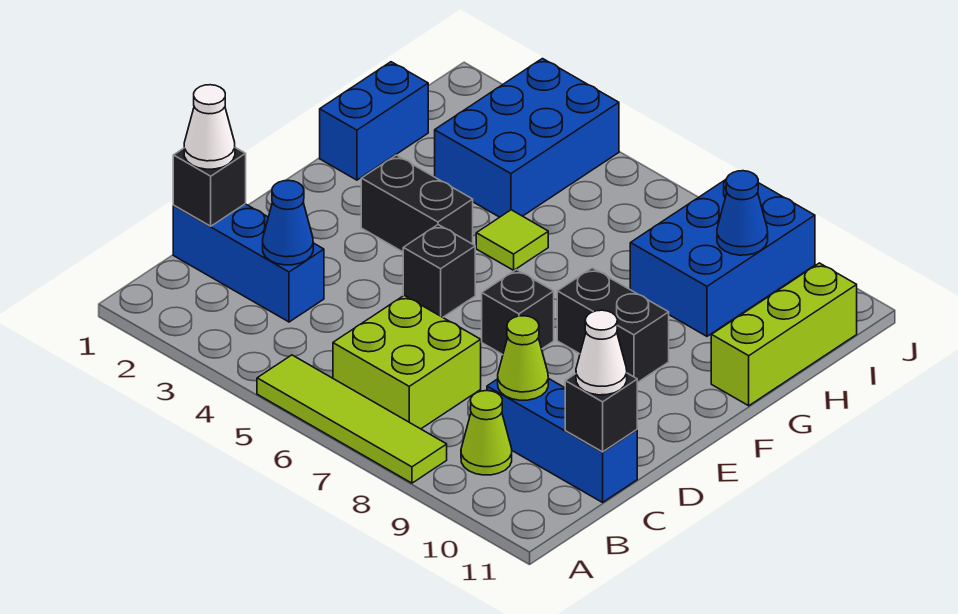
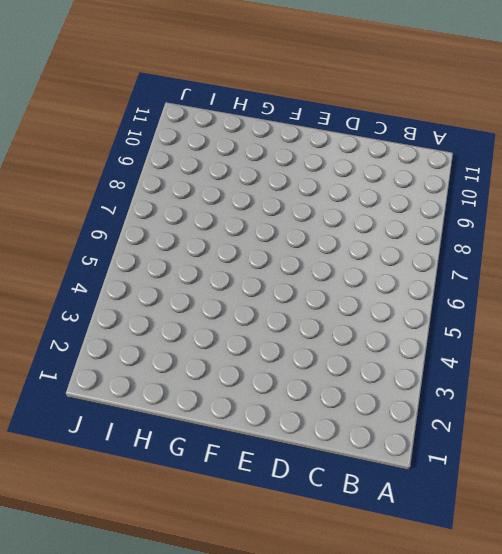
none -> lime tile A5:A8 level 1
none -> lime brick B6:C7 level 1
none -> lime cone B9 level 1

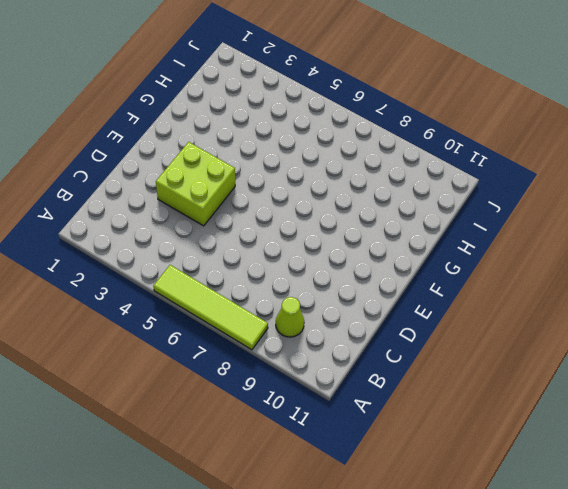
lime brick D3:E4 level 1 -> lime brick B6:C7 level 1
none -> blue brick C1:C3 level 1
none -> blue brick C9:C11 level 1
none -> black brick E5 level 1

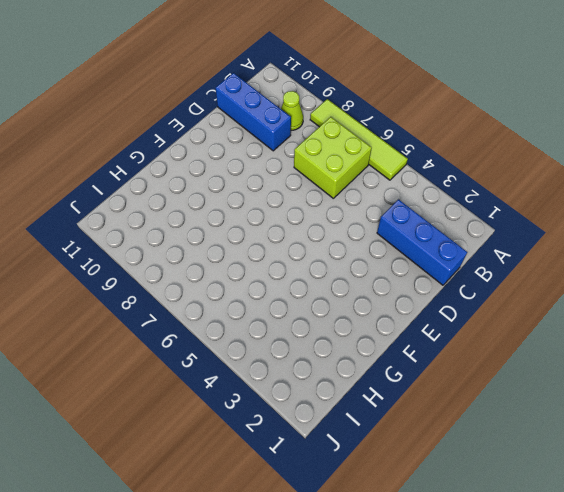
none -> black brick E5 level 1
none -> black brick E7 level 1
none -> black brick F3:F4 level 1

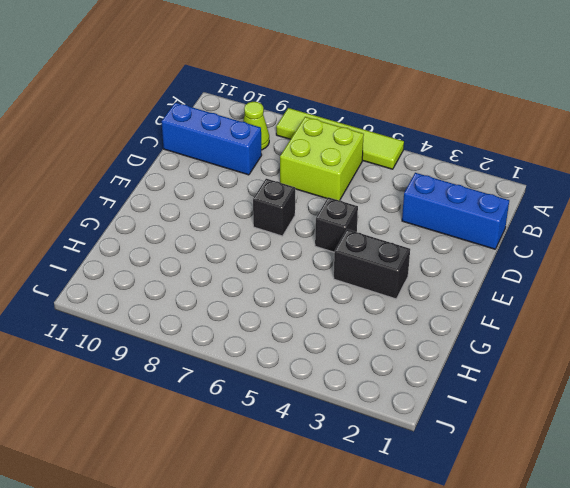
none -> black brick F8:F9 level 1
none -> blue brick G1:H1 level 1
none -> lime tile G5 level 1

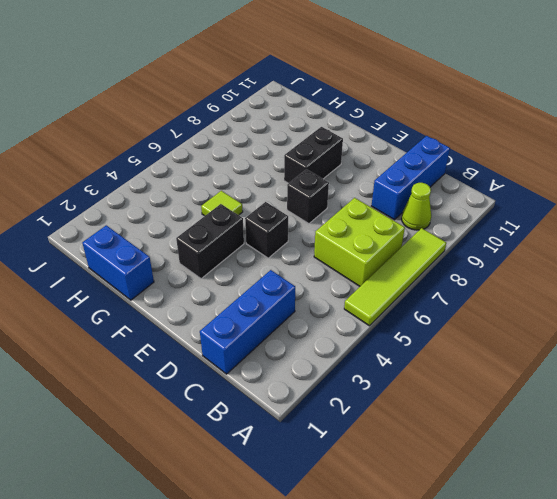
none -> lime brick G11:I11 level 1
none -> blue brick H3:J4 level 1
none -> blue brick H8:J9 level 1

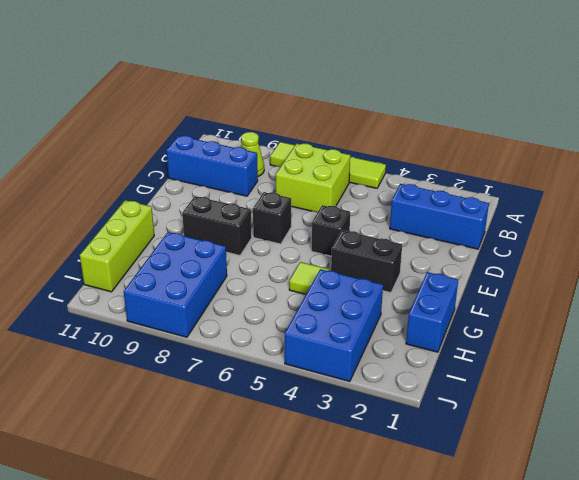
none -> black brick C1 level 2
none -> blue cone C3 level 2
none -> lime cone C9 level 2

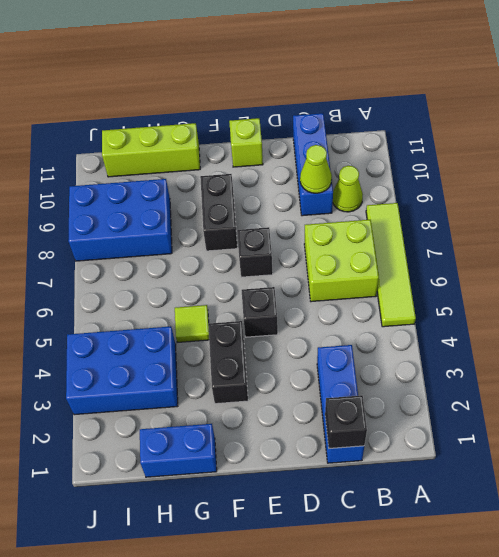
lime brick E11 level 1 -> none
none -> blue cone C3 level 2
none -> black brick C11 level 2
none -> blue cone I9 level 2

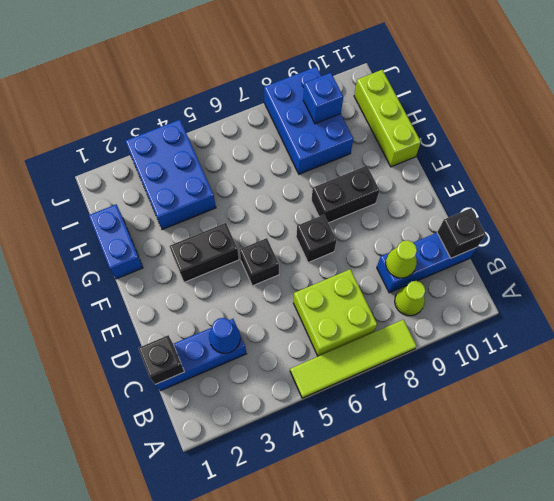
blue brick I9 level 2 -> blue cone I9 level 2
none -> lime tile G5 level 1
none -> white cone C1 level 3
none -> white cone C11 level 3

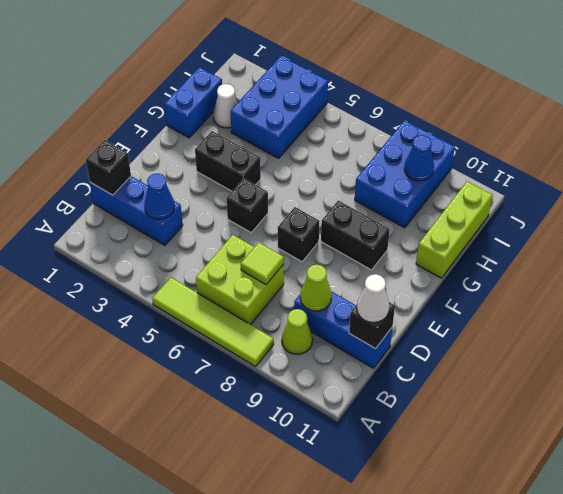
lime tile C7 level 2 -> lime tile G5 level 1
white cone H2 level 1 -> white cone C1 level 3

